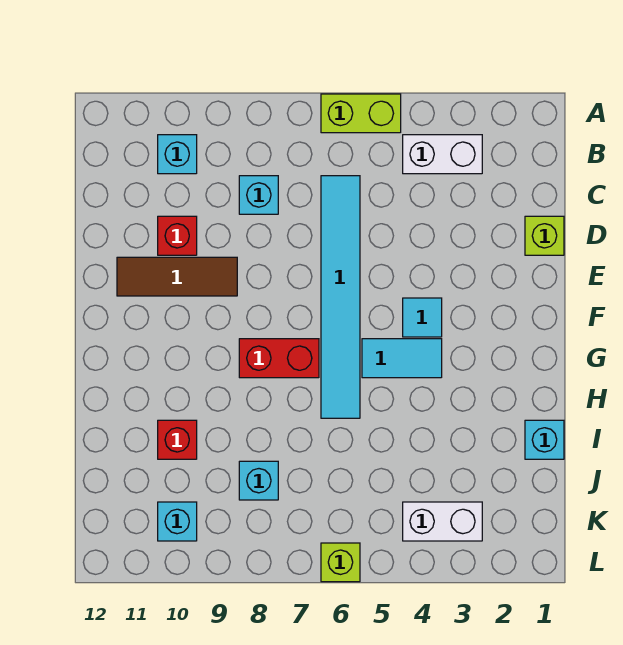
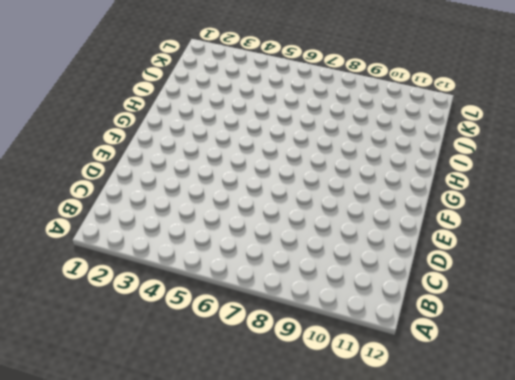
none -> lime brick A5:A6 level 1
none -> white brick B3:B4 level 1
none -> cyan brick B10 level 1

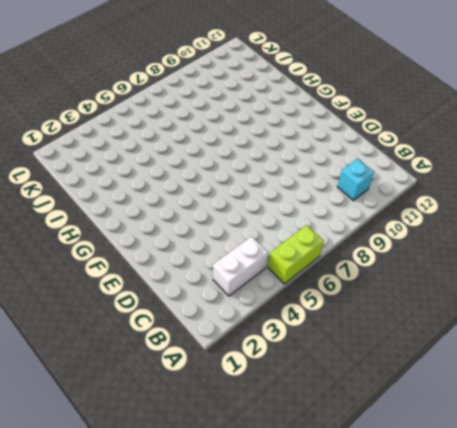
none -> cyan tile C6:H6 level 1
none -> cyan brick C8 level 1
none -> lime brick D1 level 1

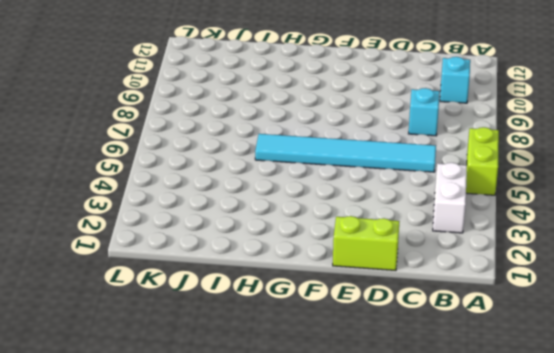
lime brick D1:E1 level 1 -> lime brick D1 level 1
none -> red brick D10 level 1
none -> brown tile E9:E11 level 1
none -> cyan tile F4 level 1

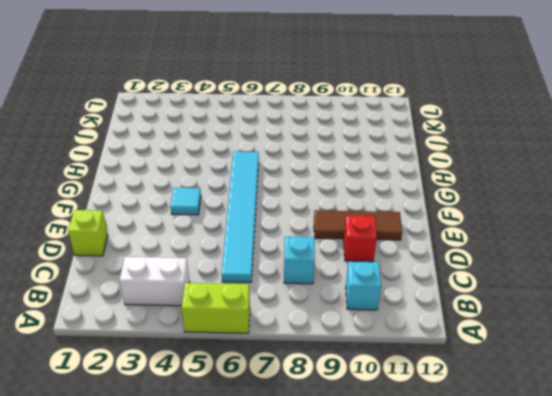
none -> cyan tile G4:G5 level 1
none -> red brick G7:G8 level 1
none -> cyan brick I1 level 1

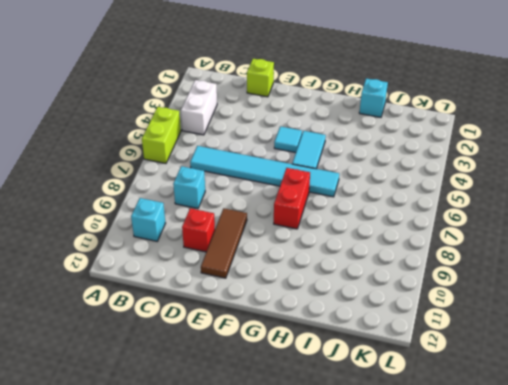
none -> red brick I10 level 1
none -> cyan brick J8 level 1
none -> white brick K3:K4 level 1

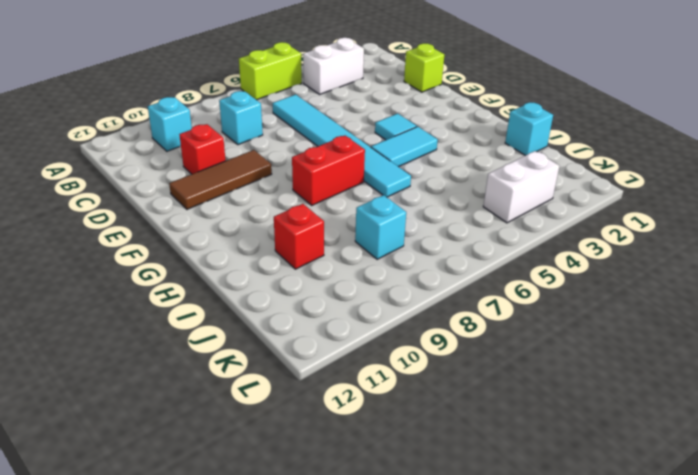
none -> cyan brick K10 level 1
none -> lime brick L6 level 1

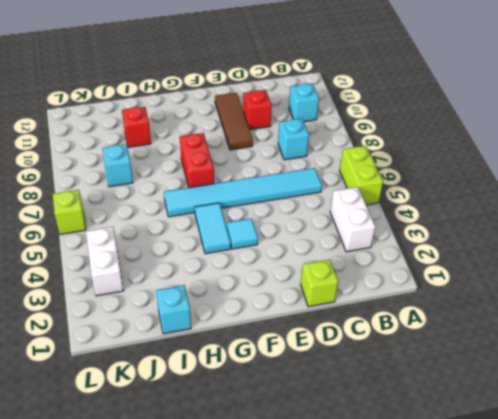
none -> cyan brick K10 level 1

